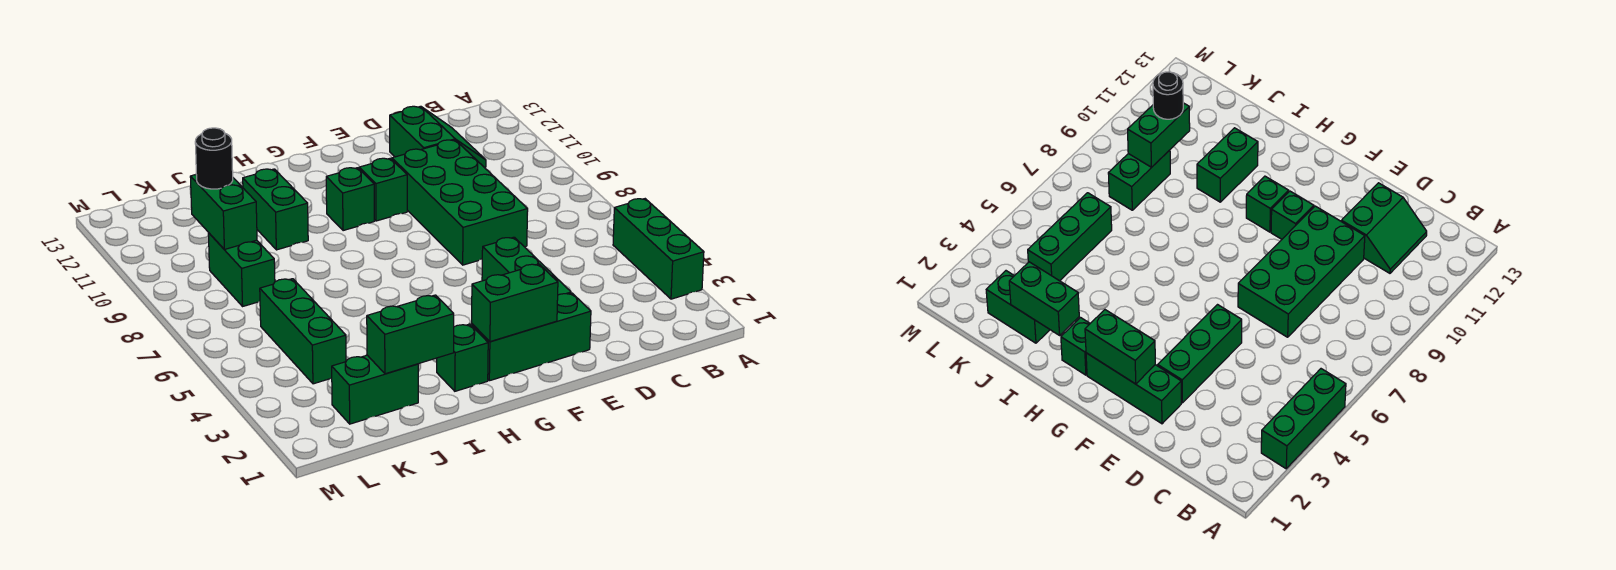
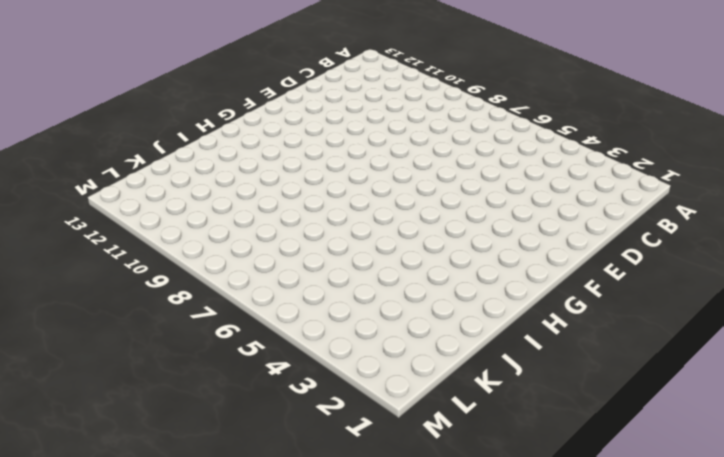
none -> green brick A3:A5 level 1
none -> green slope C11:D12 level 1 top D
none -> green brick D7:E10 level 1

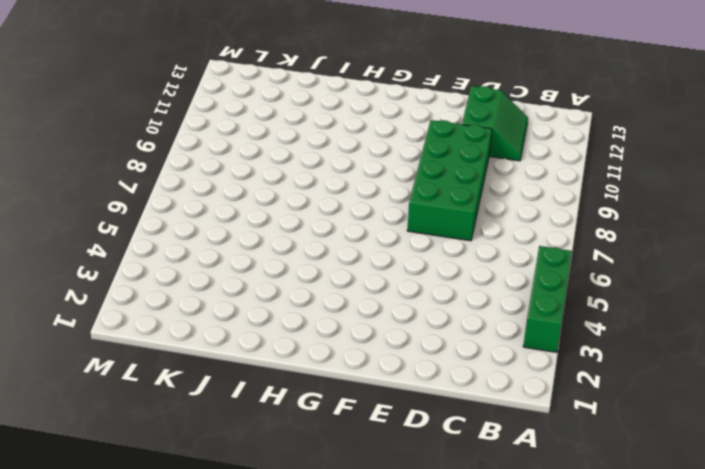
none -> green brick E2:G2 level 1
none -> green brick E3:E5 level 1
none -> green brick F10 level 1

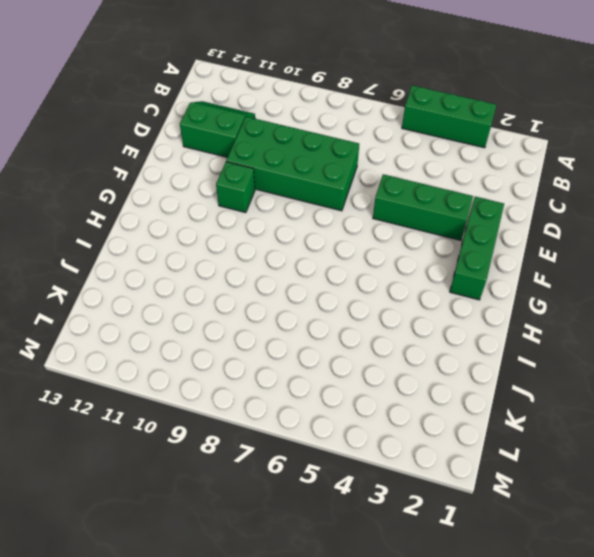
none -> green brick G10 level 1
none -> green brick H2 level 1
none -> green brick I10:I11 level 1

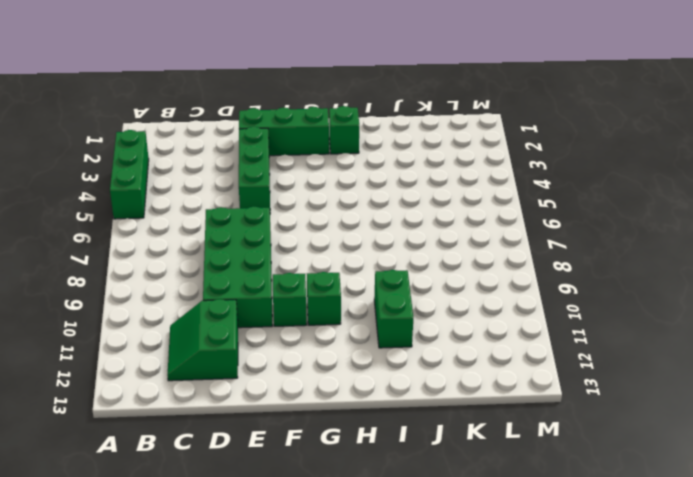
none -> green brick J2:K2 level 1
none -> green brick K4:K6 level 1
none -> green brick K8:K9 level 1

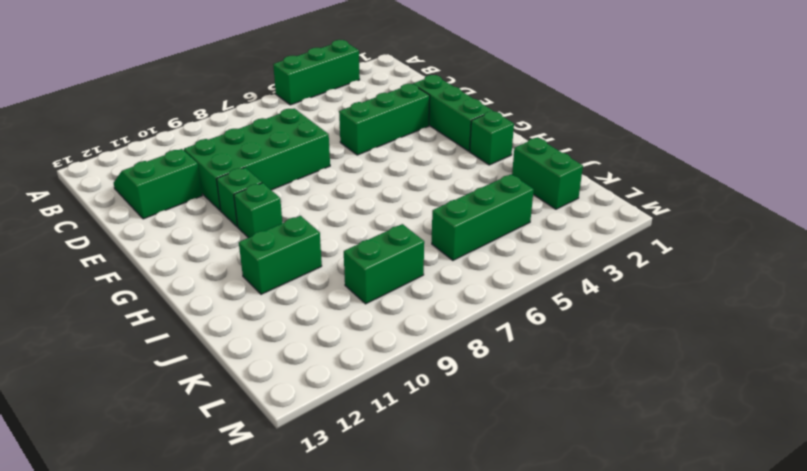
none -> green brick F2:G2 level 2
none -> green brick I2:J2 level 2
none -> green brick K9:K10 level 2

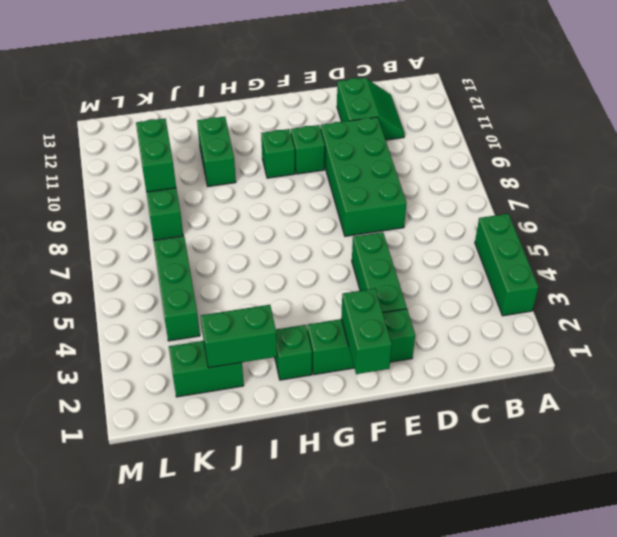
green brick F1:F2 level 2 -> green brick F2:G2 level 2
none -> black round brick K10 level 3

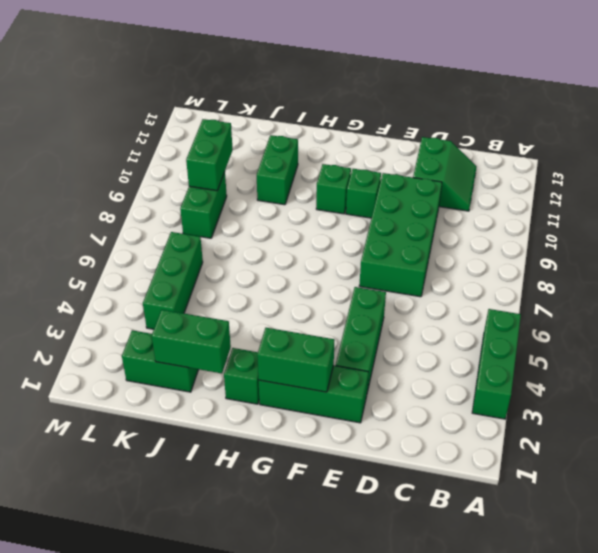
none -> black round brick K10 level 3

